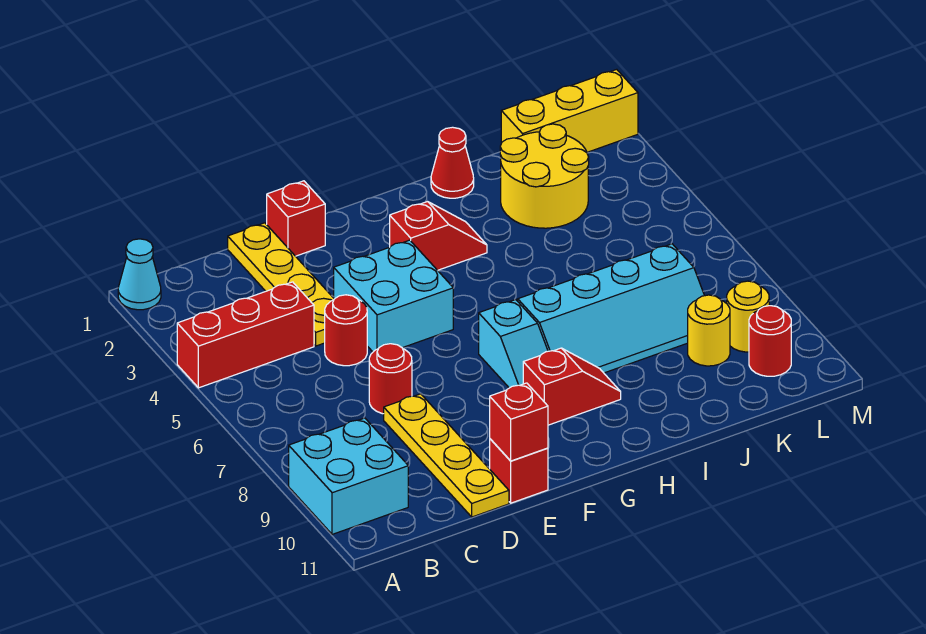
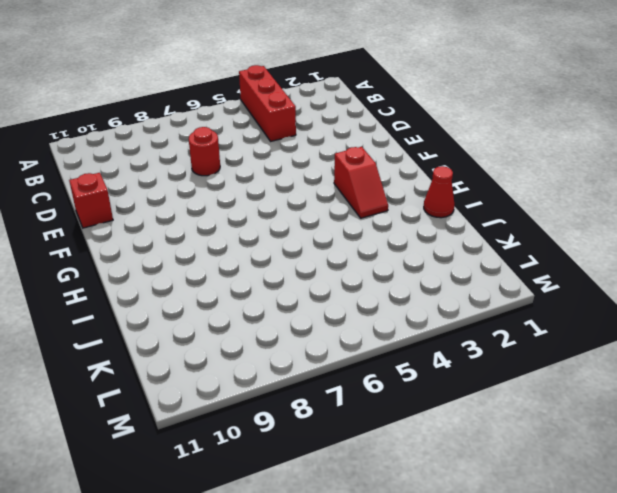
none -> cyan cone A1 level 1
none -> cyan brick A9:B10 level 1
none -> yellow plate D1:D4 level 1

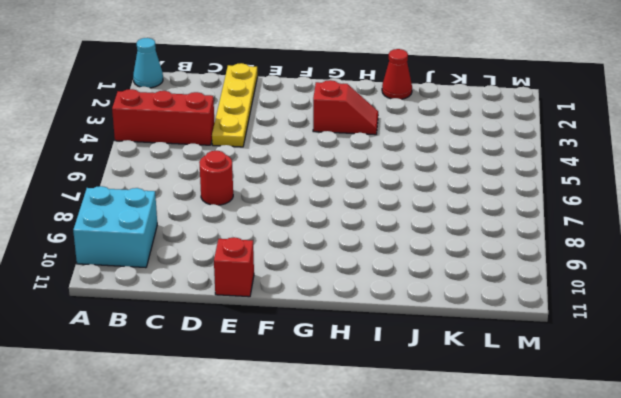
none -> red round brick D5 level 1
none -> yellow plate D8:D11 level 1
none -> red brick E1 level 1

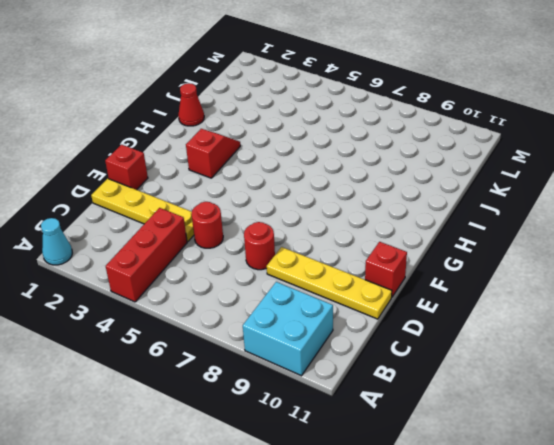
none -> cyan brick E4:F5 level 1
none -> cyan slope G7:G8 level 1 top 7
none -> red slope G9:H9 level 1 top G

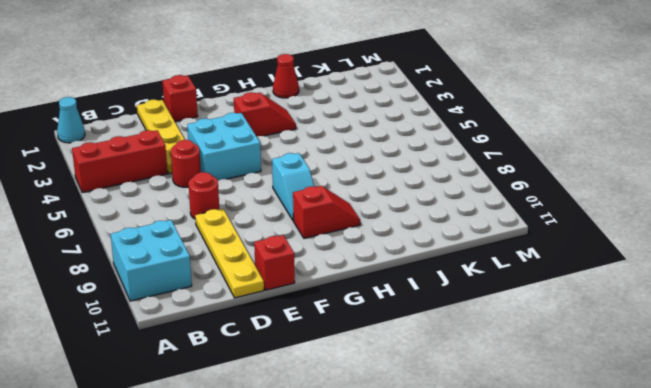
none -> cyan slope H7:K8 level 1 top 7
none -> yellow round brick J2:K3 level 1
none -> yellow brick K1:M1 level 1

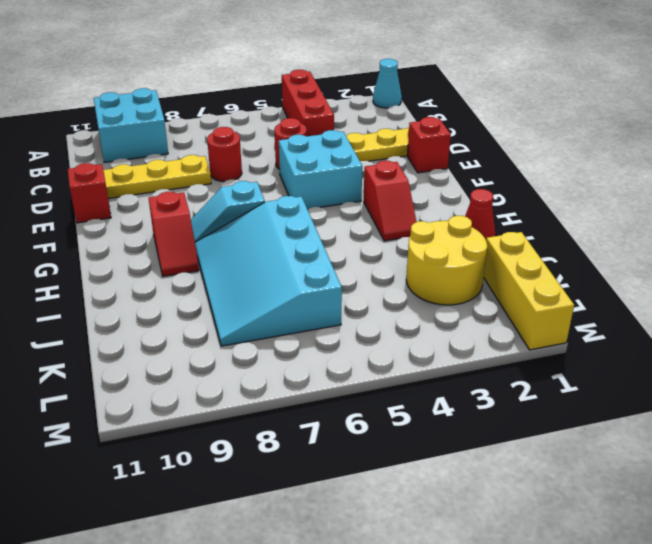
cyan slope H6:K8 level 1 top 6 -> cyan slope H7:K8 level 1 top 7
none -> yellow round brick K9 level 1
none -> yellow round brick L9 level 1
none -> red round brick L10 level 1

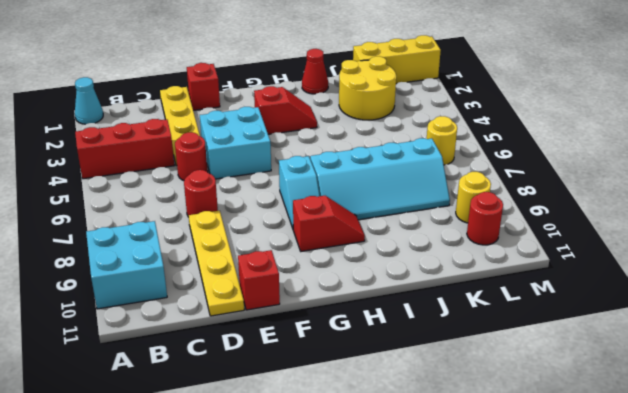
yellow round brick L6 level 1 -> yellow round brick K9 level 1
none -> red brick E11 level 2

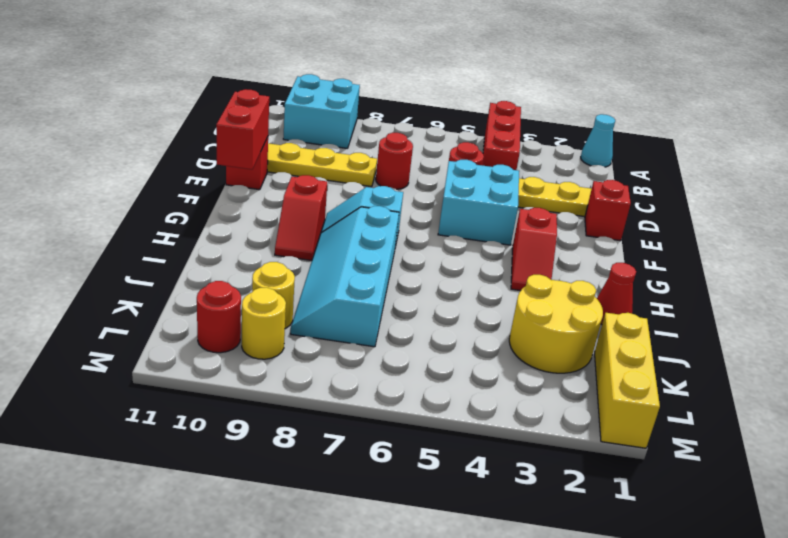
red brick E11:F11 level 2 -> red brick E11 level 2

